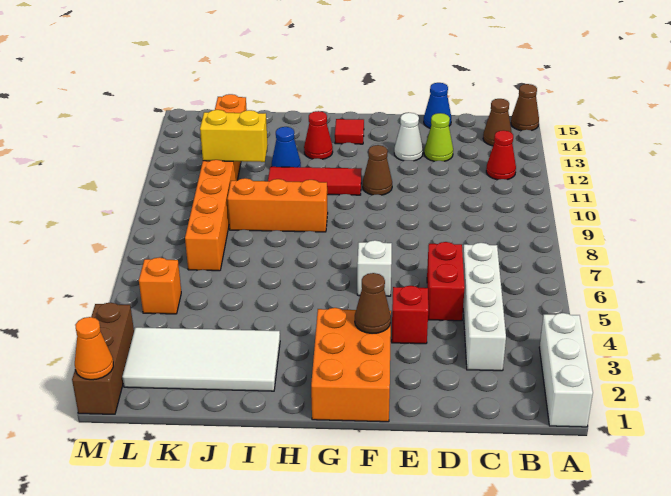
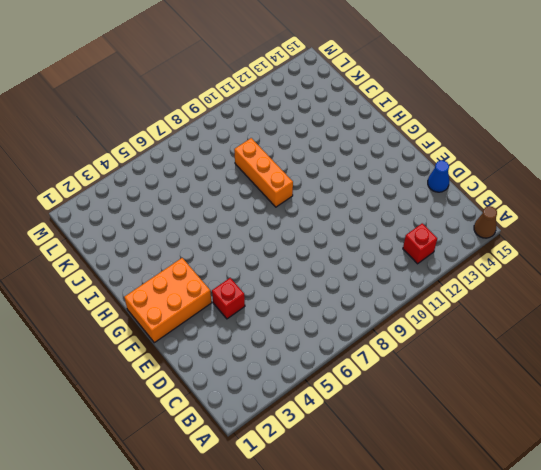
red brick B12 level 1 -> red cone B12 level 1
none -> white brick A1:A3 level 1
none -> brown cone B14 level 1
none -> white brick C3:C6 level 1

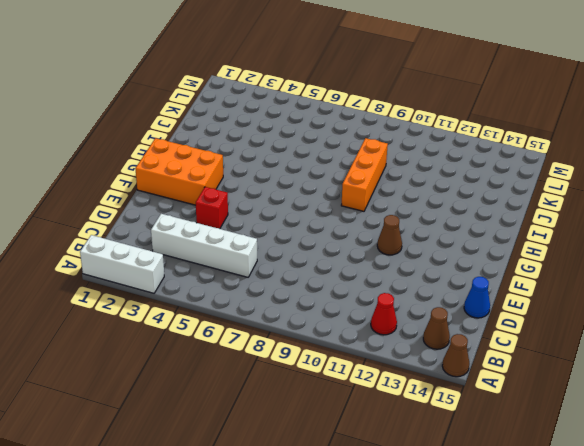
none -> red brick D5:D6 level 1
none -> lime cone D13 level 1
none -> white cone E13 level 1

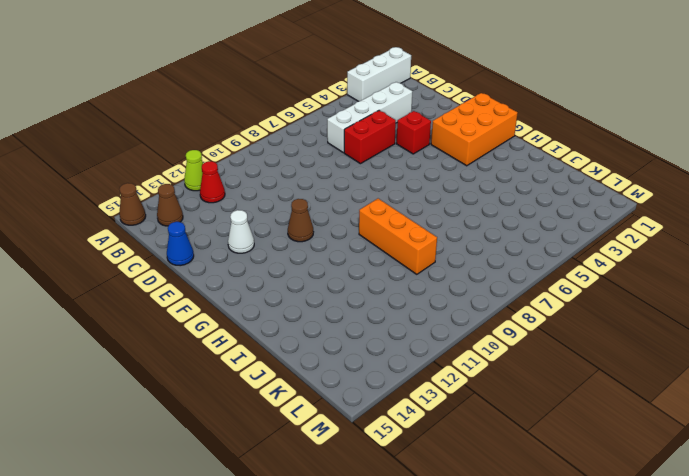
lime cone A12 level 1 -> lime cone D13 level 1
none -> white brick F6 level 1
none -> red tile G11:I11 level 1
none -> red tile G14 level 1

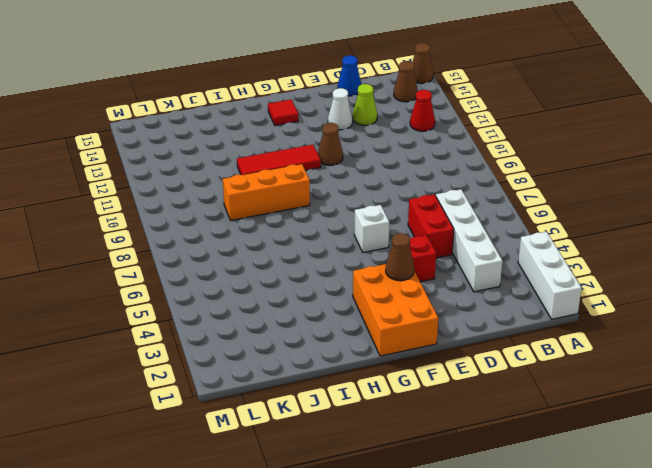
none -> red cone H13 level 1
none -> white tile I2:L3 level 1
none -> blue cone I12 level 1

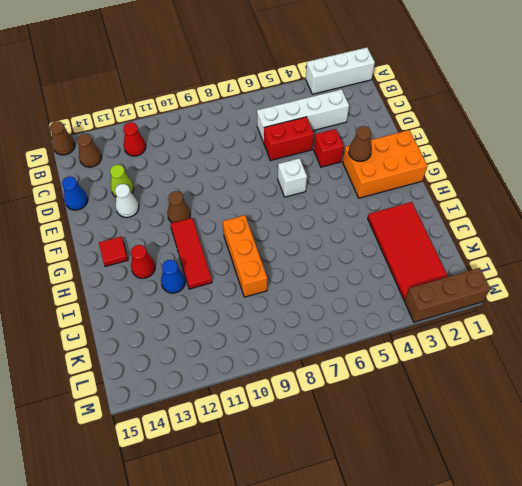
red tile I2:L3 level 1 -> white tile I2:L3 level 1
none -> orange brick K7:K14 level 1
none -> orange brick L5 level 1
none -> yellow brick J11:K11 level 2

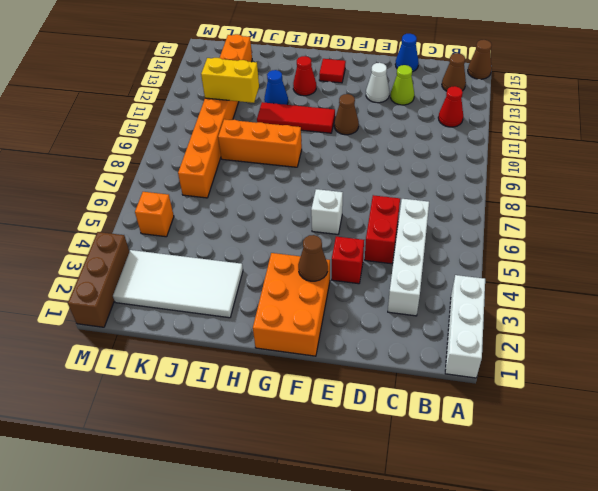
none -> orange cone M1 level 2

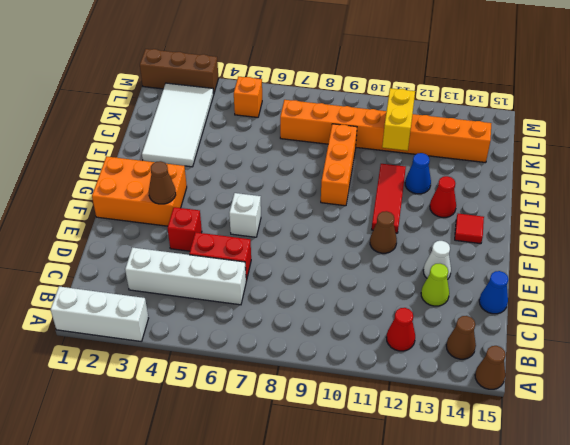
none -> orange cone M1 level 2

